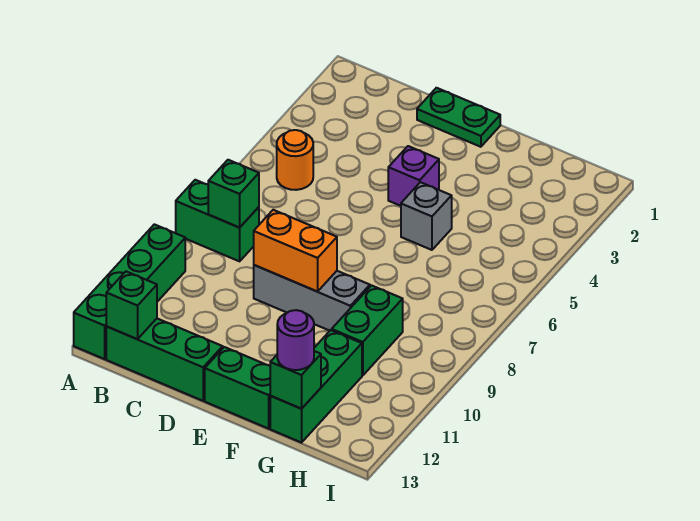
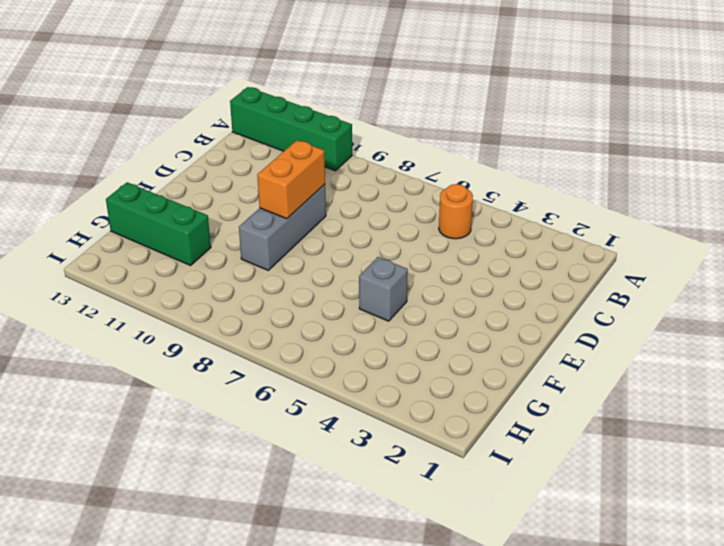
none -> green brick A8:B8 level 1
none -> green brick B13:D13 level 1
none -> green plate D1:E1 level 1

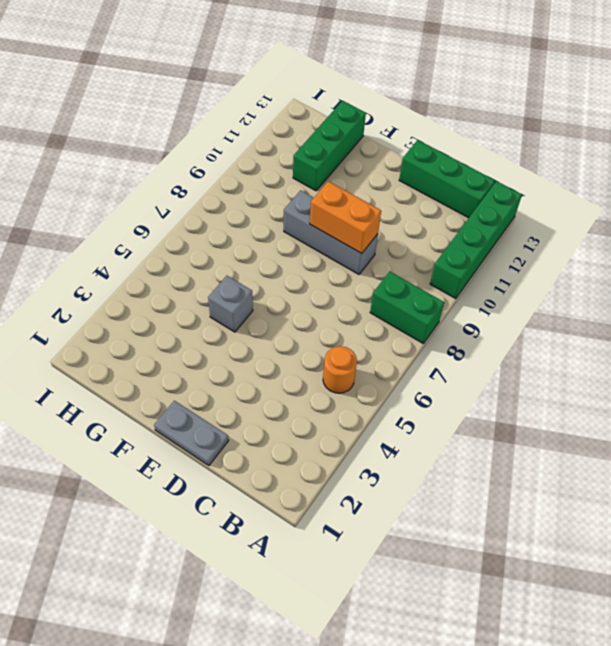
grey plate D1:E1 level 1 -> green plate D1:E1 level 1
none -> purple brick E4 level 1
none -> green brick E13:F13 level 1
none -> green brick G9:G10 level 1

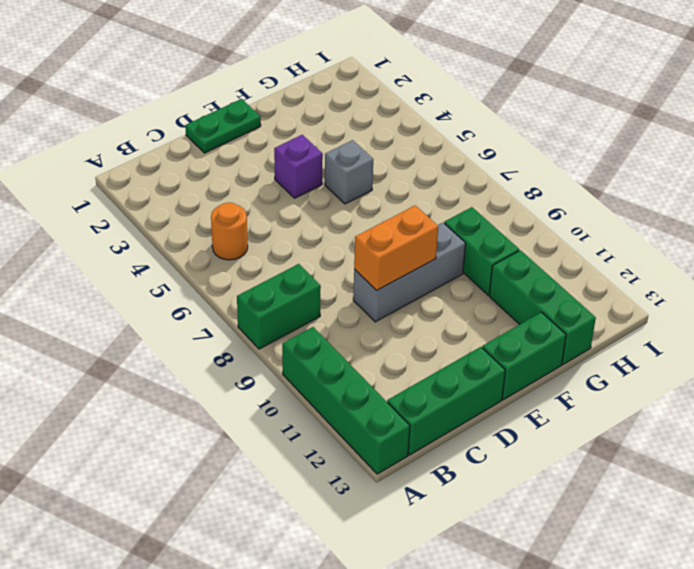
none -> green brick B8 level 2
none -> green brick B13 level 2
none -> green brick G13 level 2

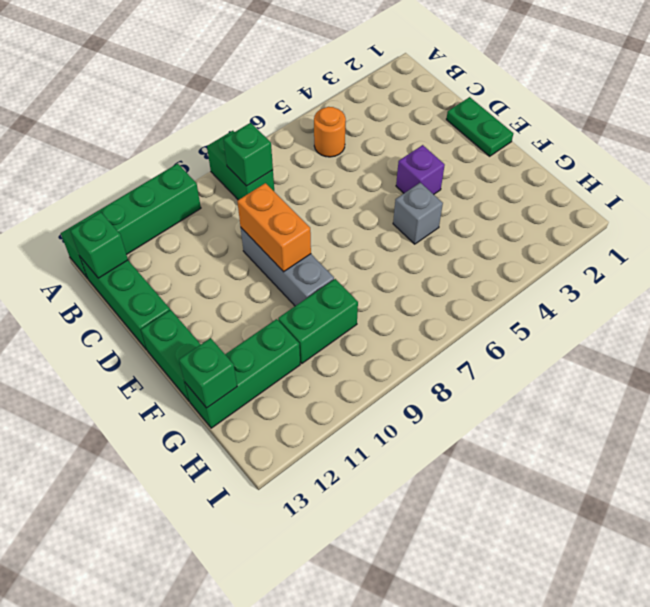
none -> purple round brick G13 level 3

